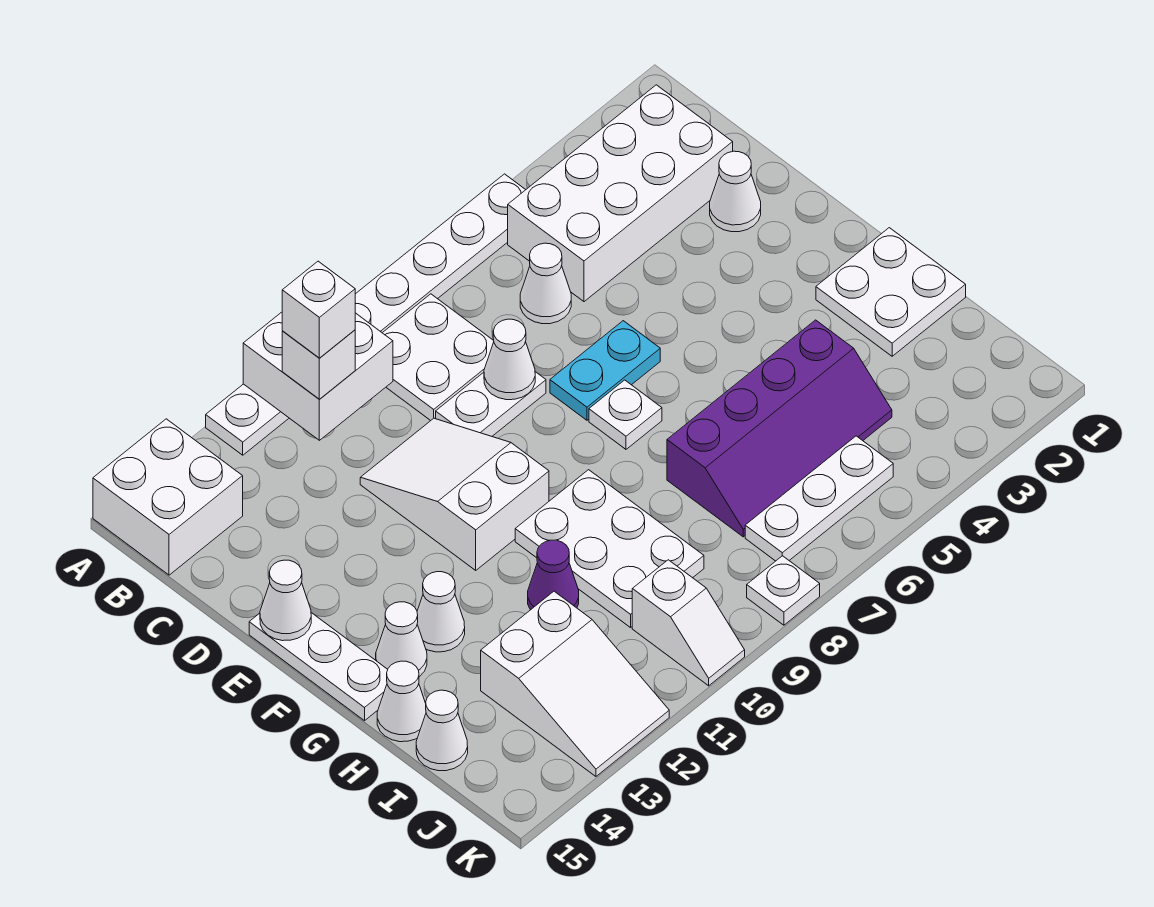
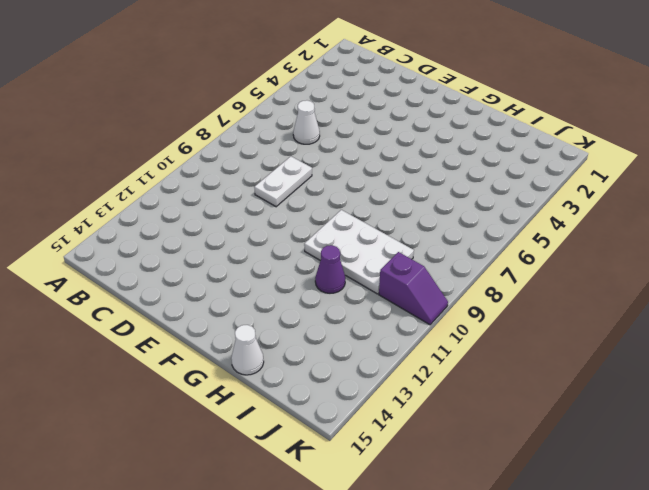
purple slope J10:K10 level 1 top J -> white slope J10:K10 level 1 top J
none -> white plate A5:A12 level 1
none -> white brick A14:B15 level 1
none -> white brick B2:C5 level 1

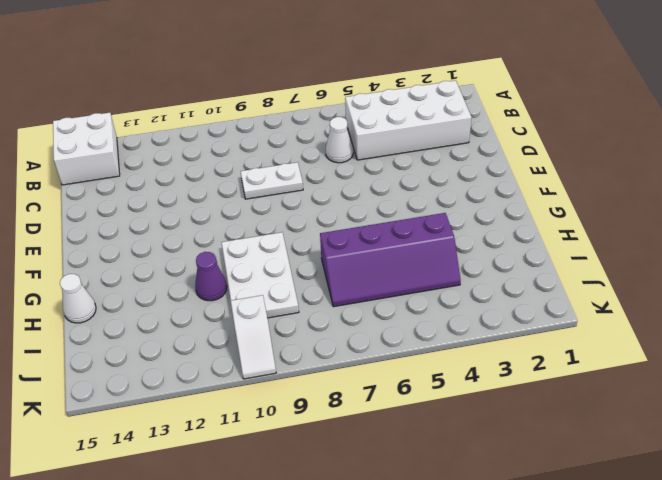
none -> white plate A5:A12 level 1
none -> white plate B8:C9 level 1
none -> white cone D2 level 1

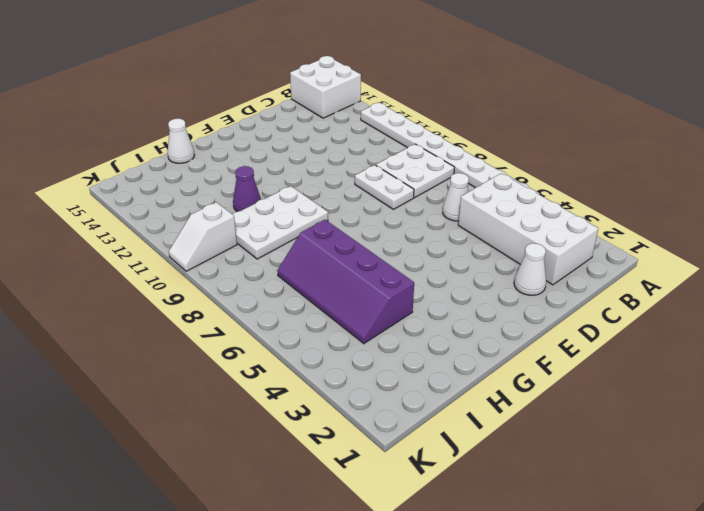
none -> white slope D10:F11 level 1 top F
none -> cyan plate E6:E7 level 1
none -> white plate E15:G15 level 1

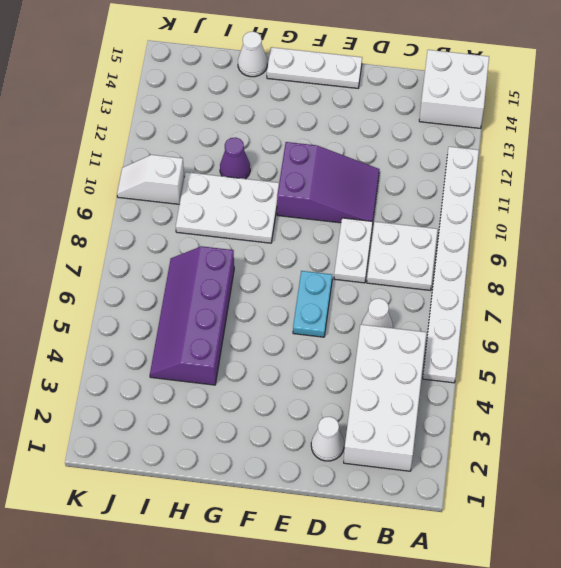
purple slope D10:F11 level 1 top F -> white slope D10:F11 level 1 top F
none -> white plate F7 level 1
none -> white plate G1:H2 level 1
none -> white cone G13 level 1

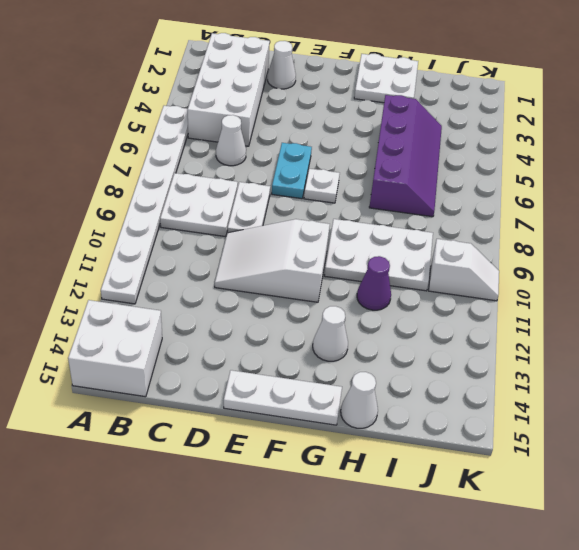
none -> white cone G14 level 1
none -> white slope I12:K13 level 1 top I
none -> white cone I15 level 1

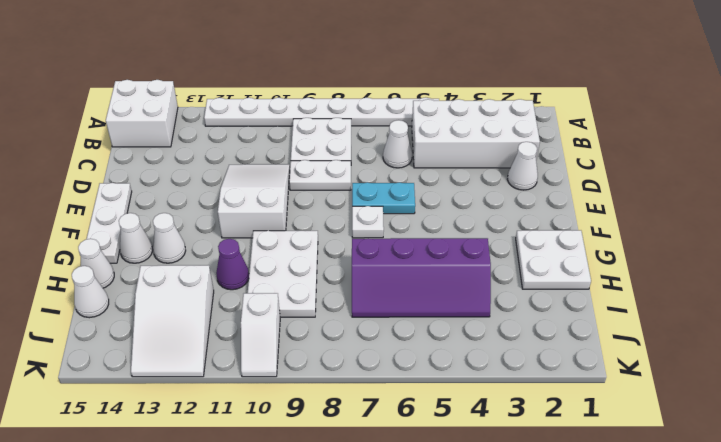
none -> white plate J5:J7 level 1
none -> white plate K8 level 1
none -> white brick A10:B11 level 2

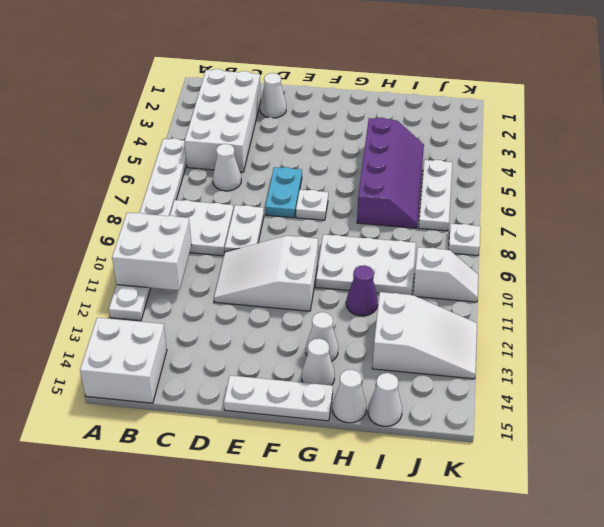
none -> white plate G1:H2 level 1
none -> white cone D8 level 2
none -> white cone E15 level 2

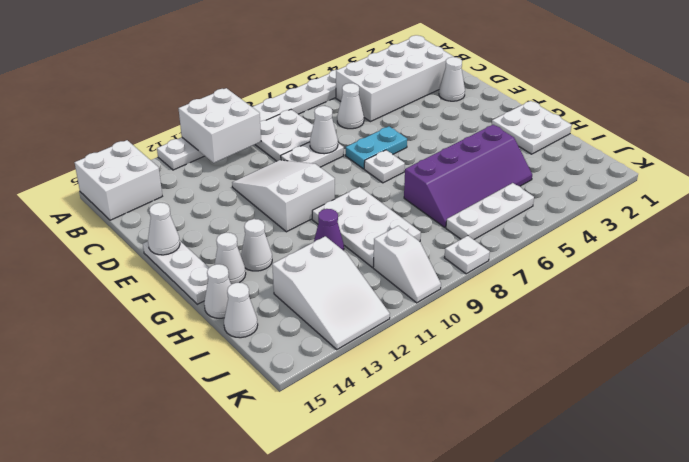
none -> white brick B11 level 3
none -> white brick B11 level 4

